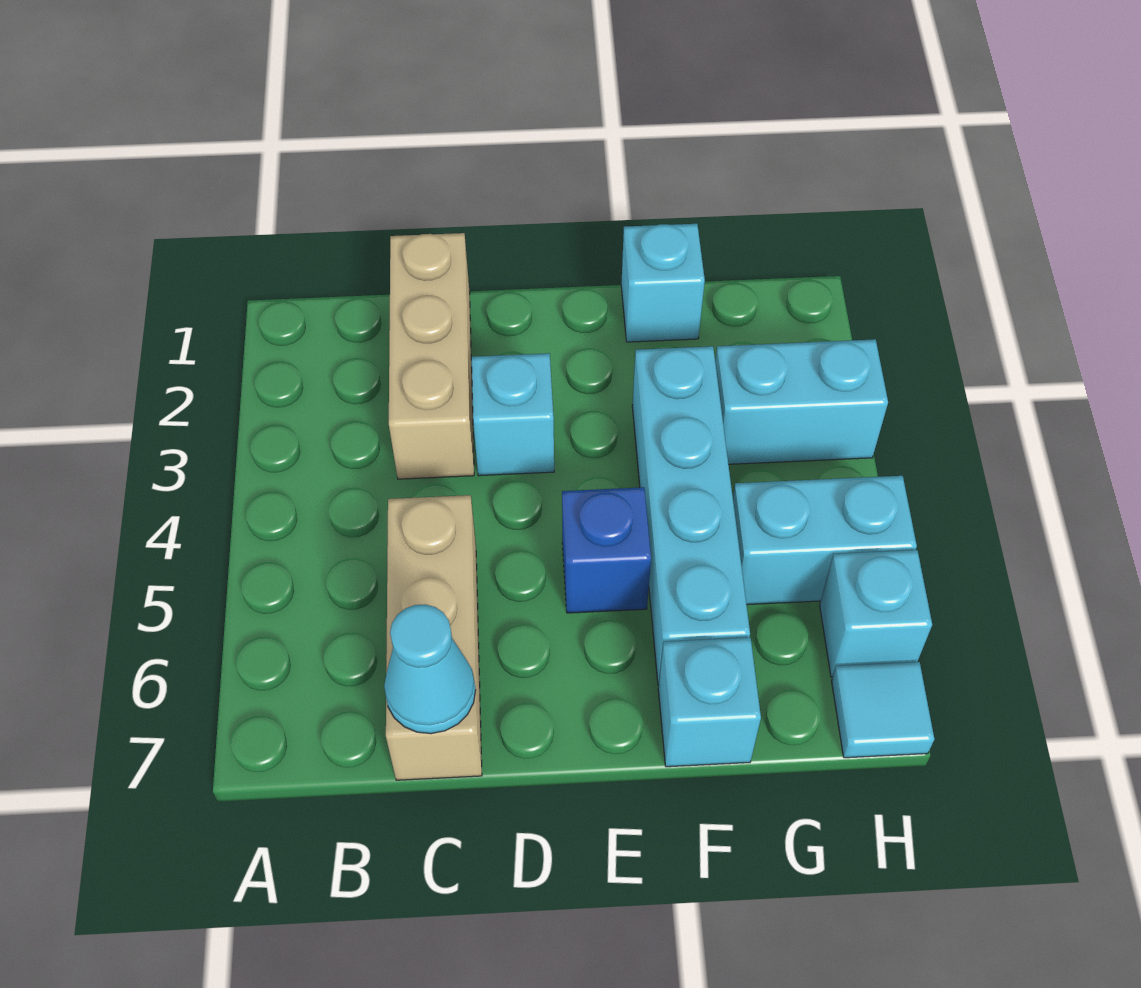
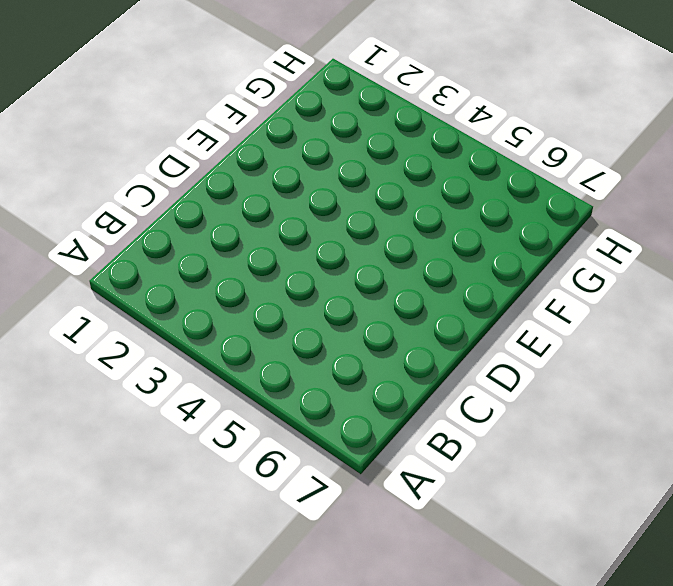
none -> tan brick C1:C3 level 1
none -> tan brick C5:C7 level 1
none -> cyan brick D3 level 1

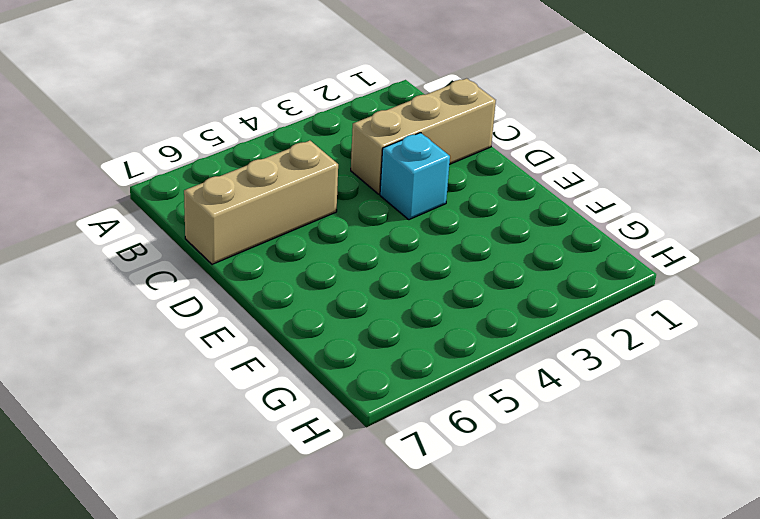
none -> blue brick E5 level 1
none -> cyan brick F1 level 1
none -> cyan brick F3:F6 level 1

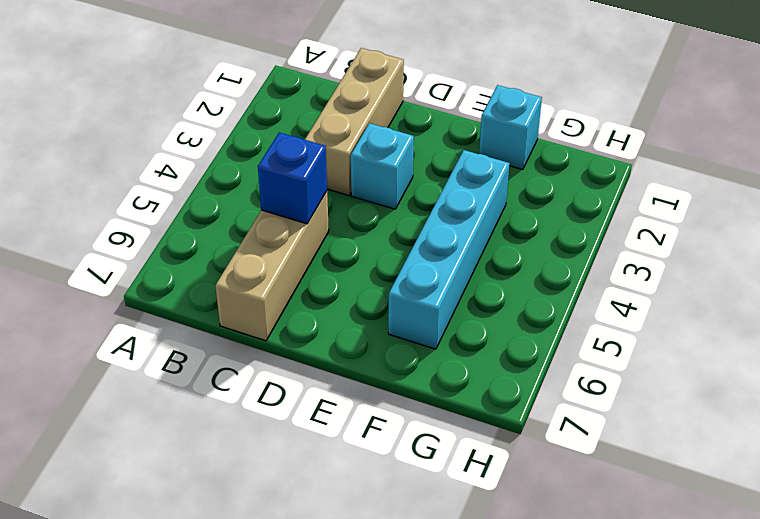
blue brick C5 level 2 -> blue brick E5 level 1
none -> cyan brick F7 level 1
none -> cyan brick G3:H3 level 1
none -> cyan brick G5:H5 level 1

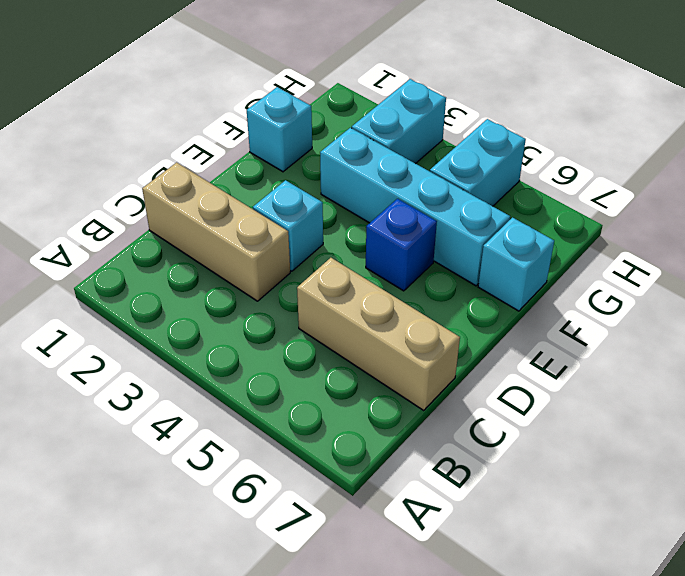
none -> cyan brick H6 level 1
none -> cyan tile H7 level 1
none -> cyan cone C7 level 2

